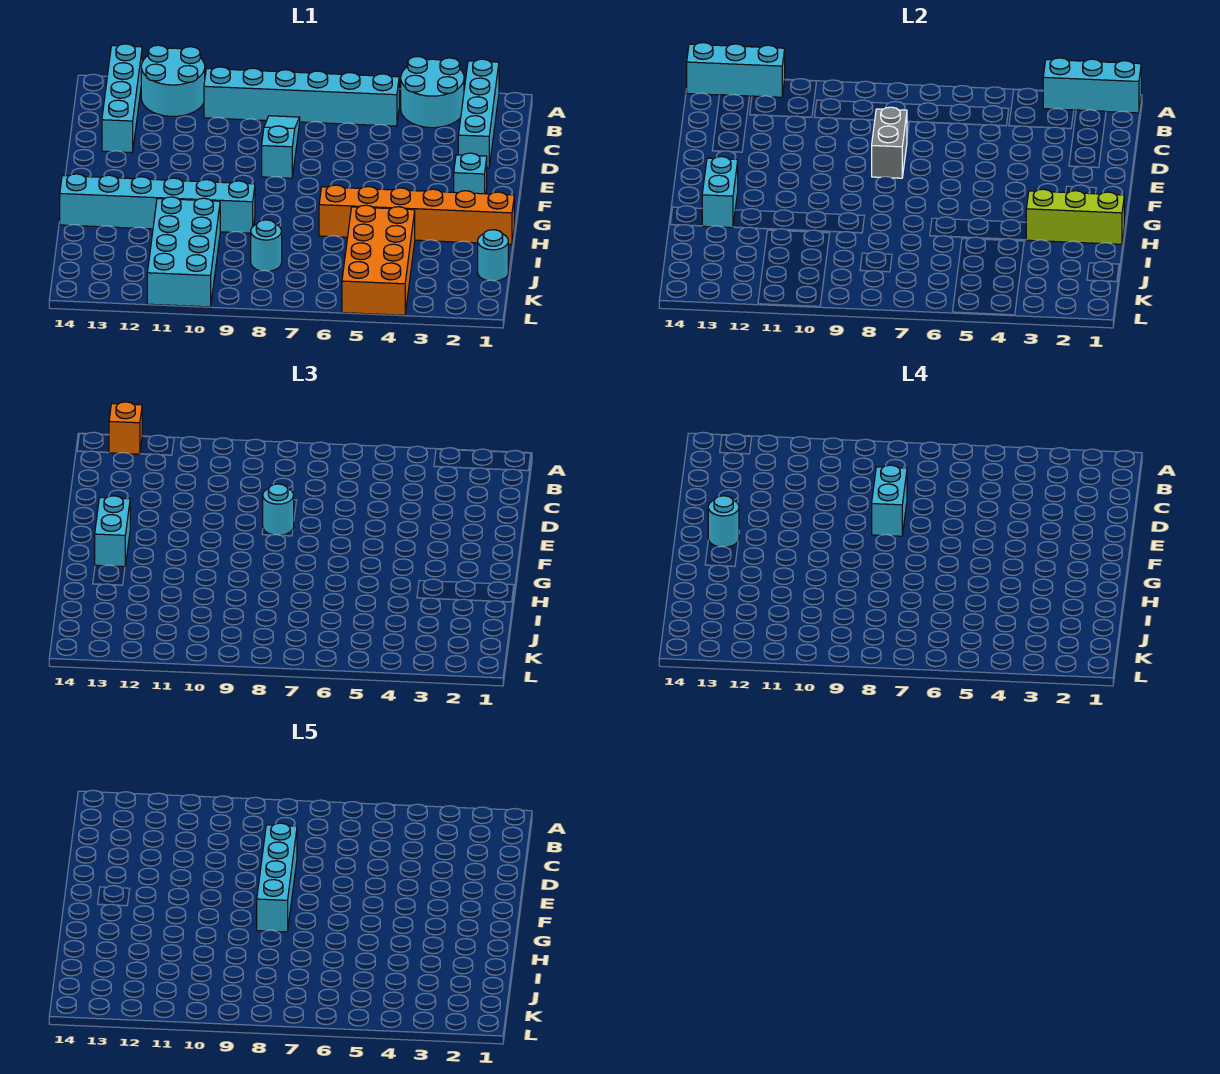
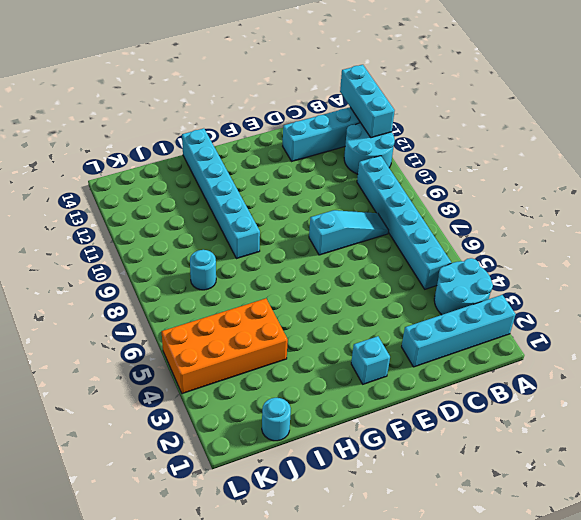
none -> orange brick H1:H6 level 1
none -> cyan brick I10:L11 level 1
none -> cyan brick A1:A3 level 2

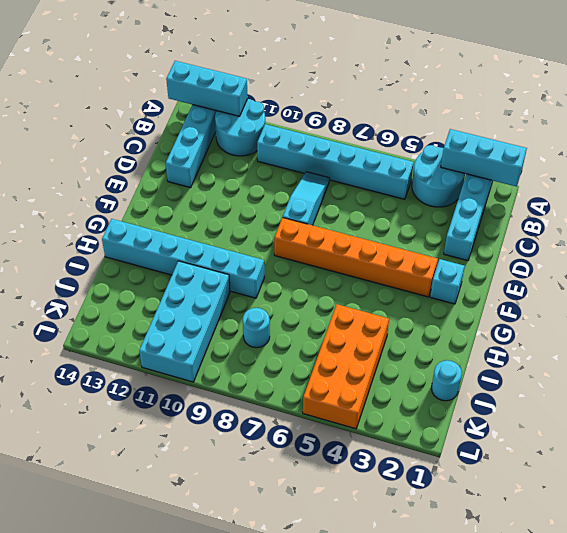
orange brick F3:F8 level 1 -> orange brick H1:H6 level 1
none -> grey brick D8:E8 level 2
none -> cyan brick G13:H13 level 2
none -> lime brick H1:H3 level 2

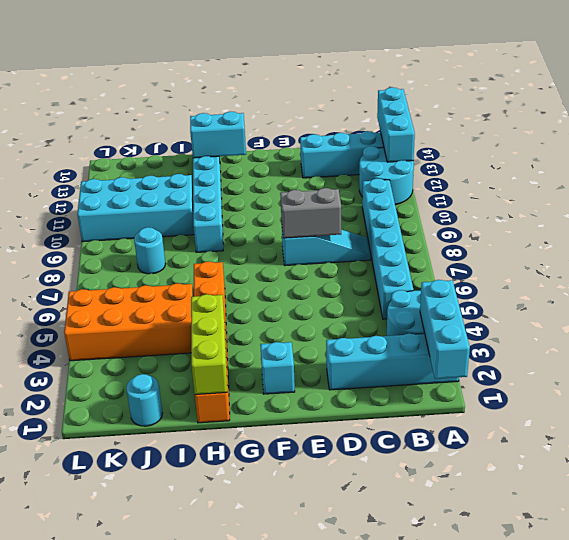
none -> orange brick A13 level 3
none -> cyan round brick E8 level 3
none -> cyan brick F13:G13 level 3

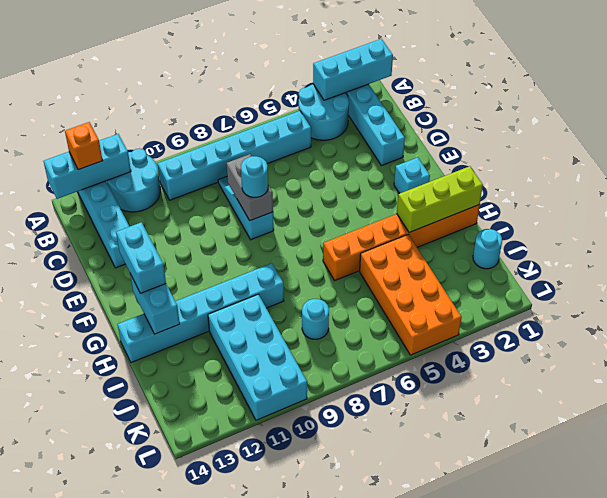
none -> cyan brick D8:E8 level 4
none -> cyan round brick F13 level 4
none -> cyan brick D8:G8 level 5

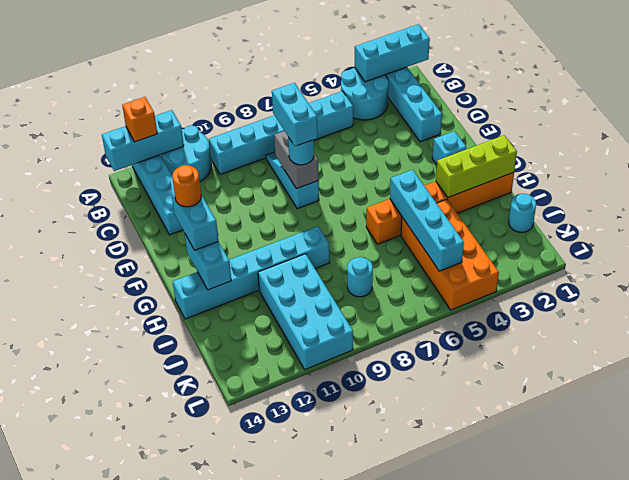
orange round brick F13 level 4 -> cyan round brick F13 level 4
cyan brick H5:K5 level 2 -> cyan brick D8:G8 level 5

